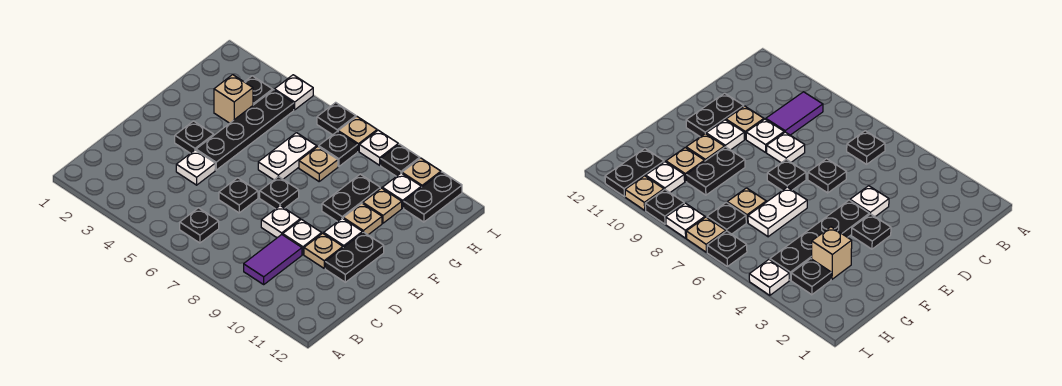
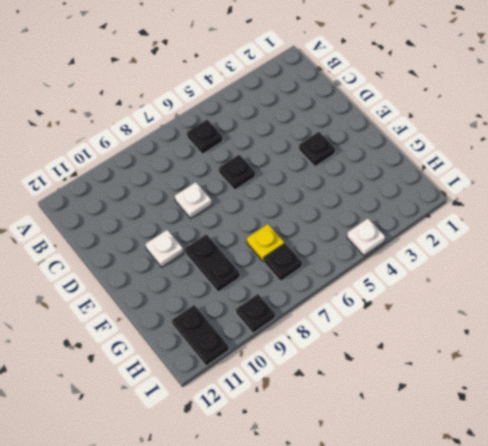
yellow plate G7 level 1 -> tan plate G7 level 1
none -> purple tile B9:C9 level 1
none -> white plate D4 level 1
none -> white plate D9 level 1

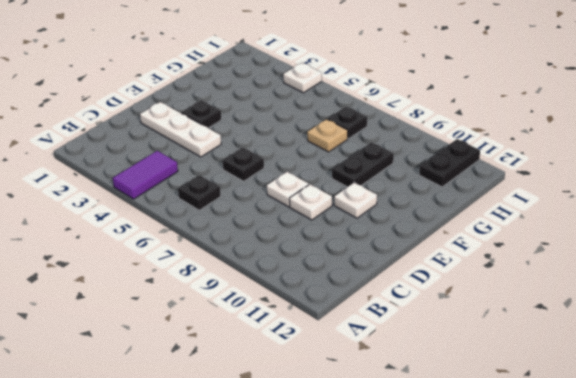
purple tile A4:B4 level 1 -> purple tile B9:C9 level 1
white plate D2:D4 level 1 -> white plate D4 level 1
none -> tan plate D10 level 1
none -> black plate D11:E11 level 1
none -> black plate E4:H4 level 1

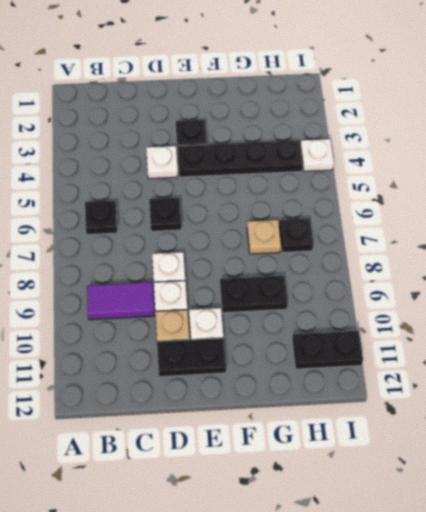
none -> black plate E7 level 1
none -> white plate F6:G6 level 1
none -> tan plate F10 level 1

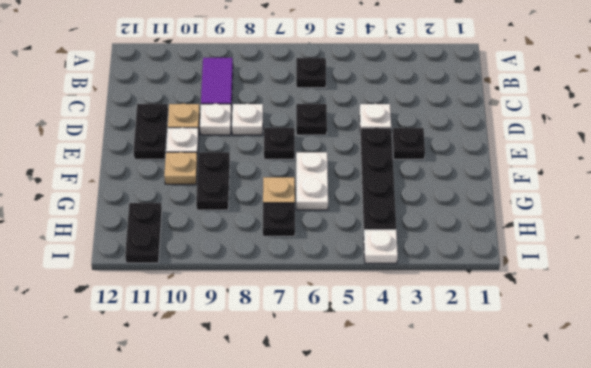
none -> tan brick G3 level 1
none -> tan plate G10 level 1
none -> black plate H3 level 1

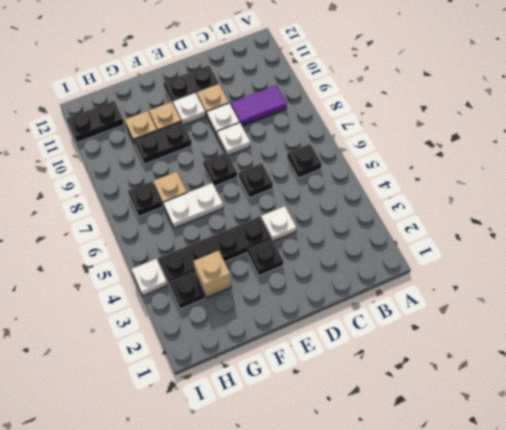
none -> white plate H10 level 1
none -> black plate I6 level 1
none -> tan plate I7 level 1

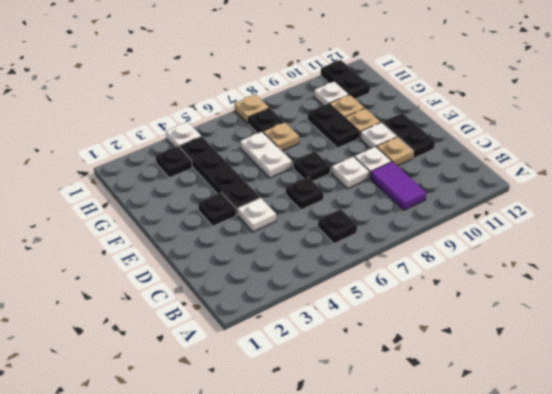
none -> tan brick G3 level 1
none -> black plate I6 level 1
none -> white plate I8 level 1

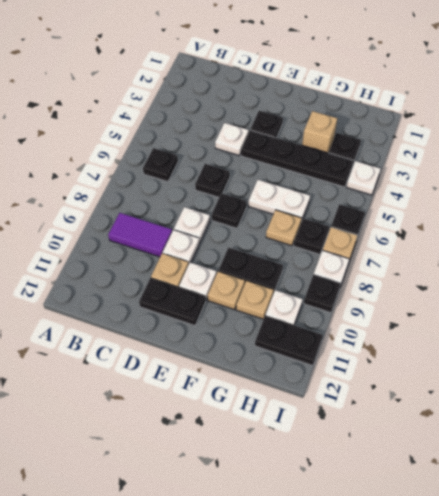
none -> tan plate I10 level 1

